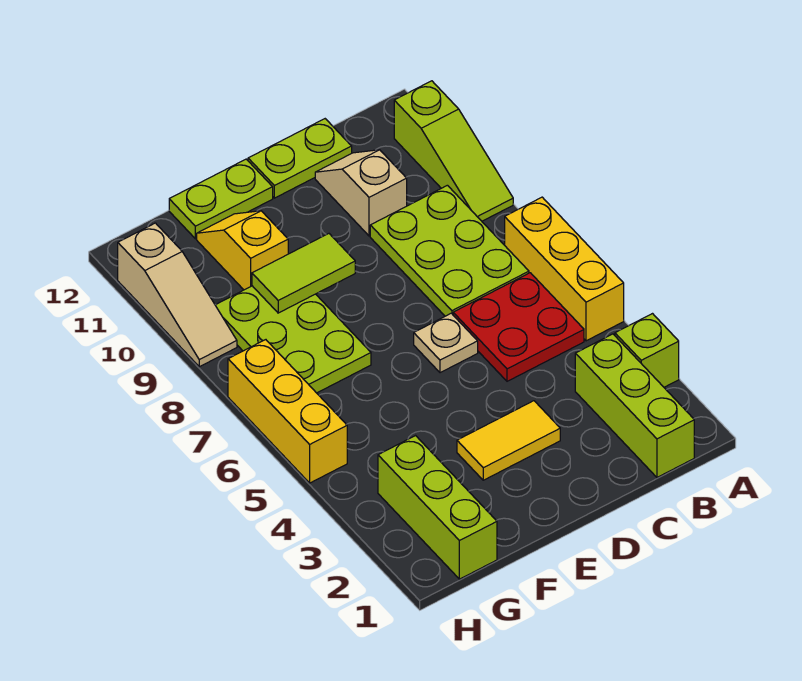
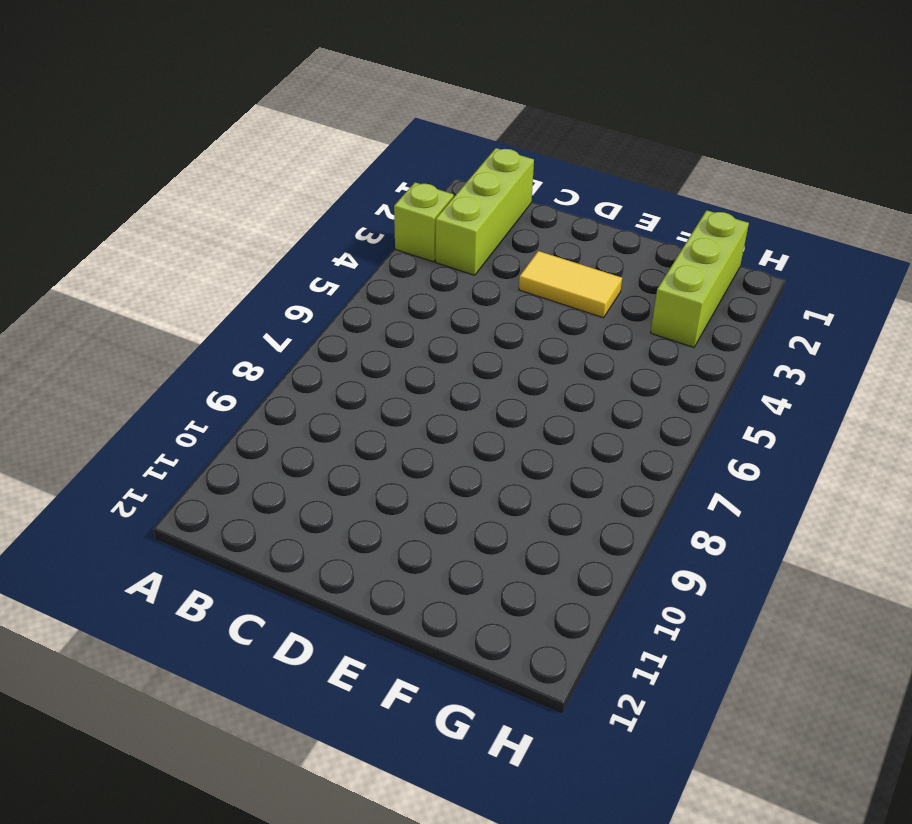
none -> yellow brick A5:A7 level 1
none -> lime slope A9:A11 level 1 top 11
none -> red plate B5:C6 level 1

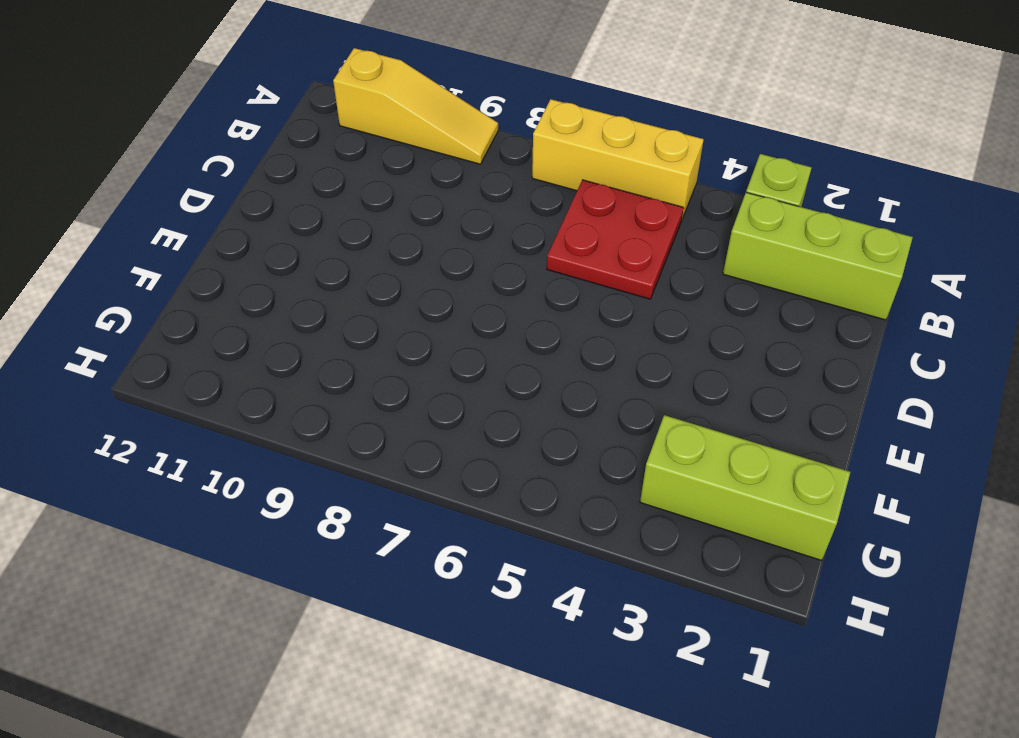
yellow slope A9:A11 level 1 top 11 -> lime slope A9:A11 level 1 top 11
none -> lime plate B7:C9 level 1
none -> tan slope C10:C11 level 1 top 10
none -> lime plate C12:D12 level 1

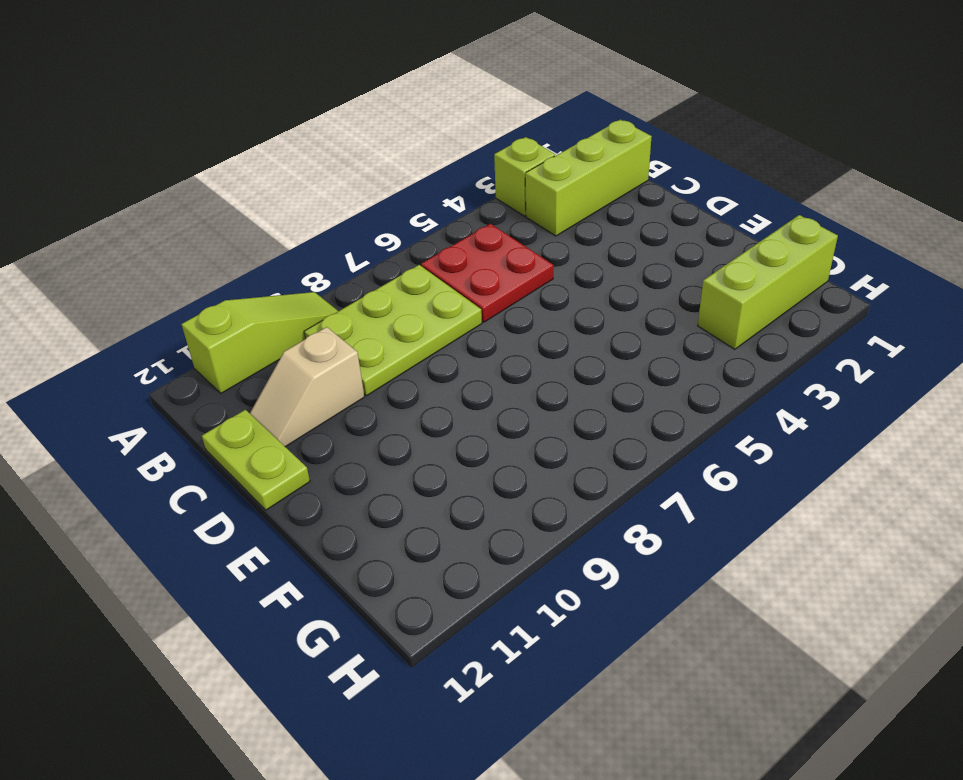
none -> yellow brick A5:A7 level 1
none -> yellow tile D3:E3 level 1
none -> tan plate D6 level 1

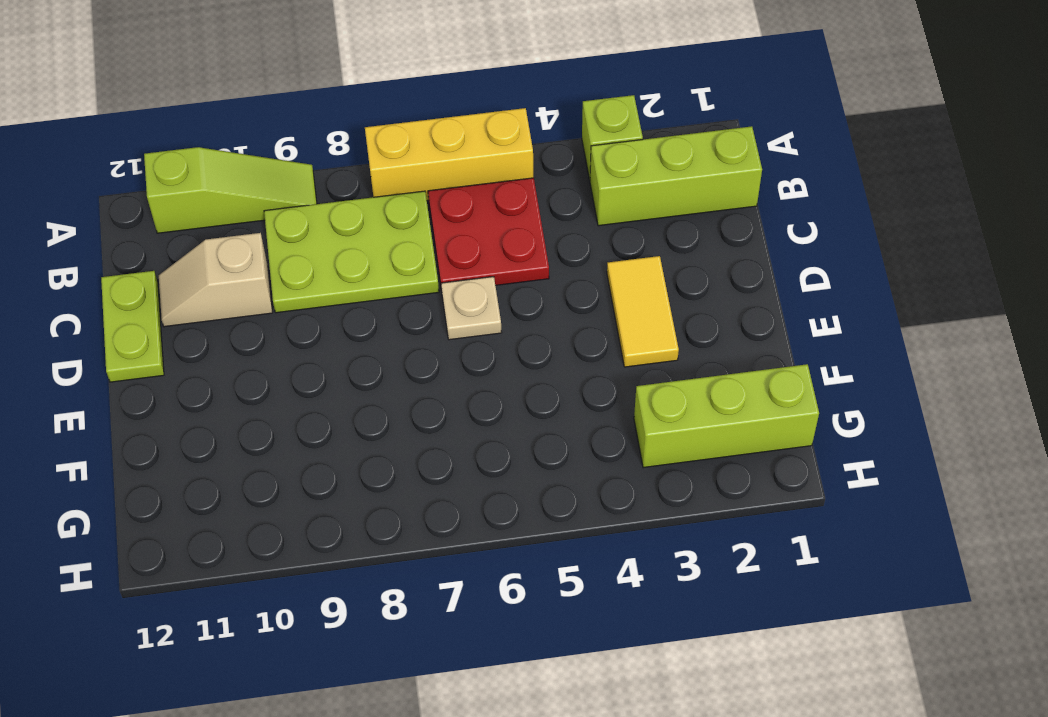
none -> lime plate E12:F12 level 1
none -> lime plate F7:G9 level 1
none -> yellow slope F10:F11 level 1 top 10

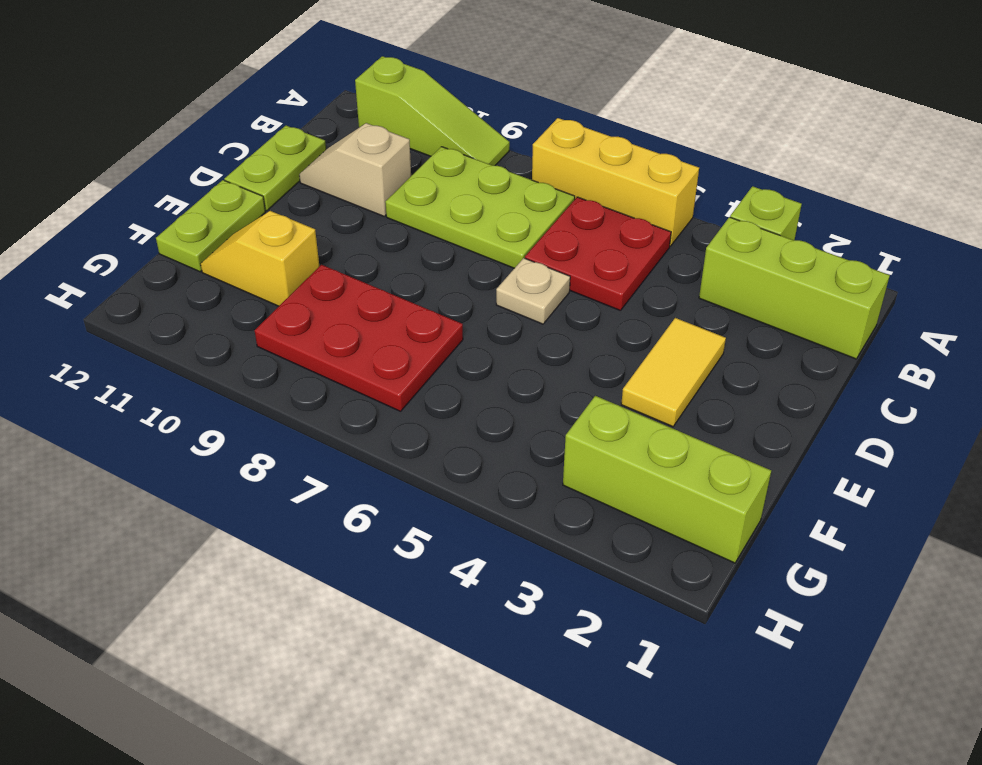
red plate F7:G9 level 1 -> lime plate F7:G9 level 1
none -> yellow brick H5:H7 level 1
none -> tan slope H9:H11 level 1 top 11
none -> lime tile E9:F9 level 2

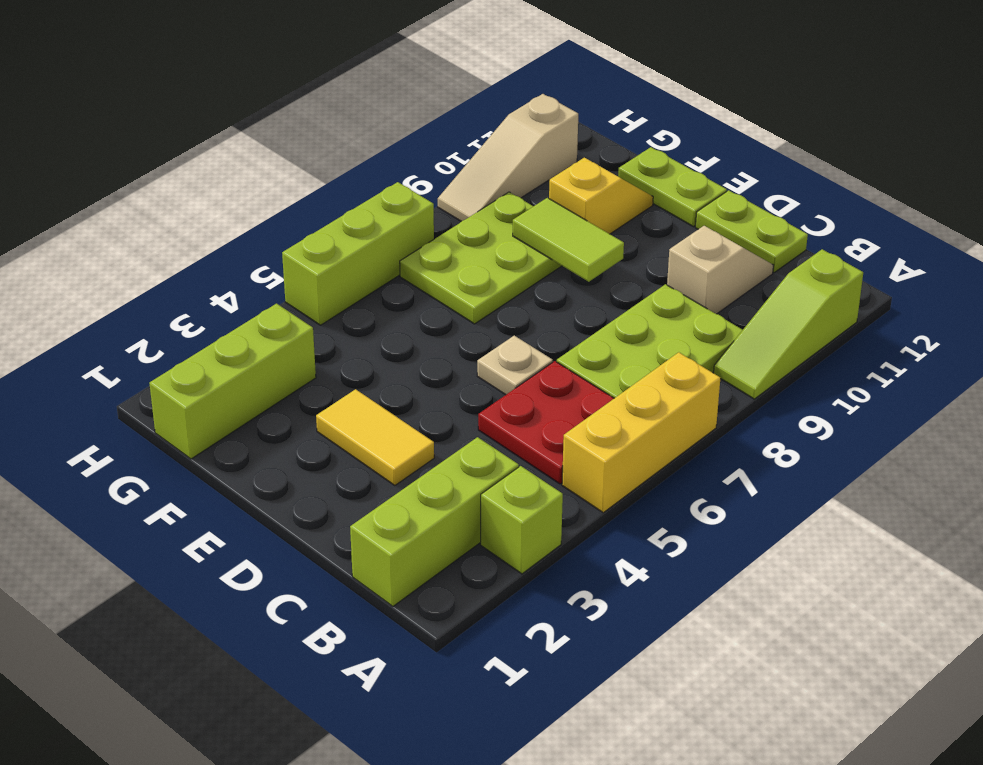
lime brick H5:H7 level 1 -> yellow brick H5:H7 level 1

